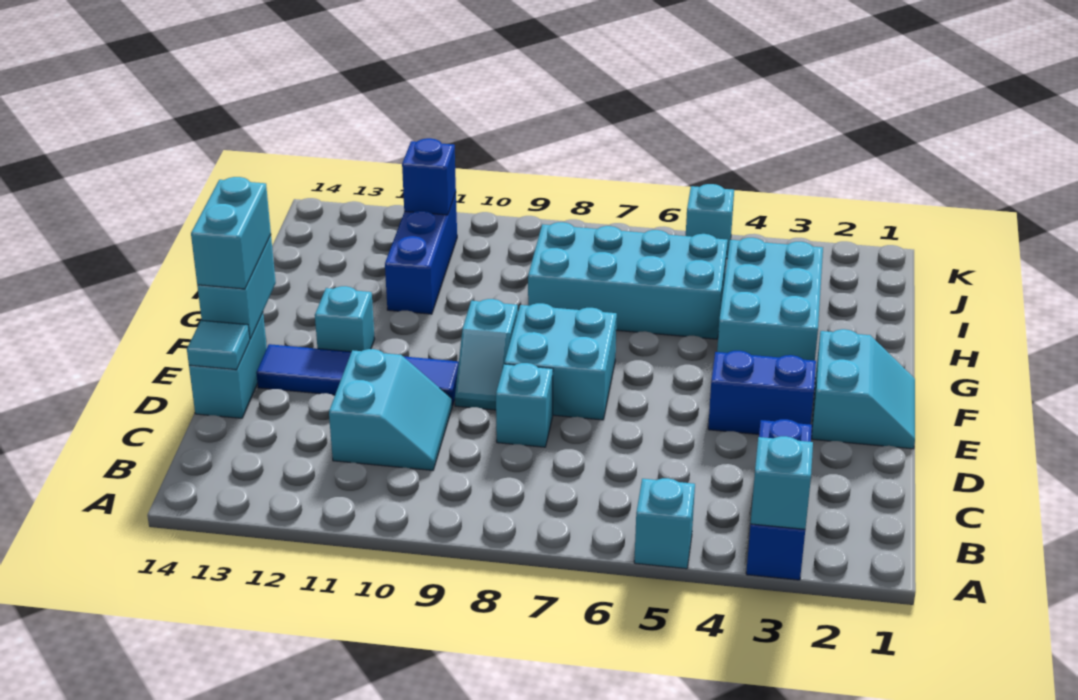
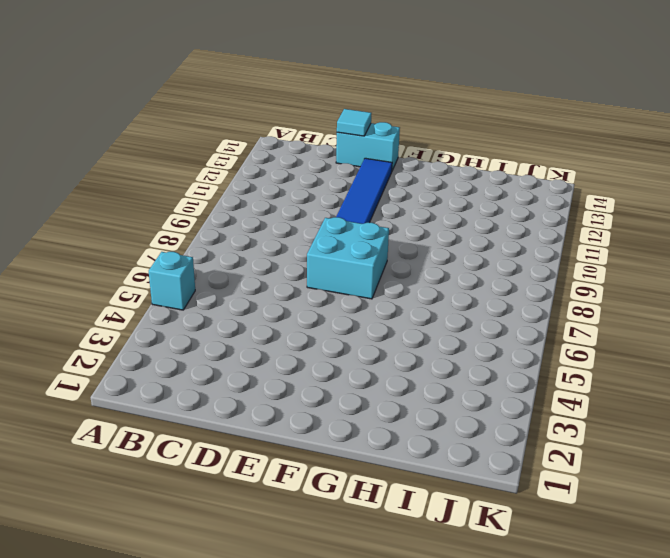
none -> blue brick A3:C3 level 1
none -> cyan slope C10:D11 level 1 top 11
none -> cyan brick D8 level 1

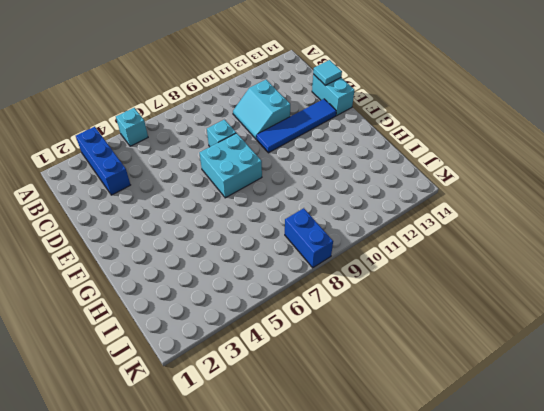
blue brick J8:K8 level 1 -> blue brick E3:E4 level 1
none -> cyan slope E1:F2 level 1 top 2
none -> cyan slope E9:F9 level 1 top F
none -> cyan brick F12 level 1

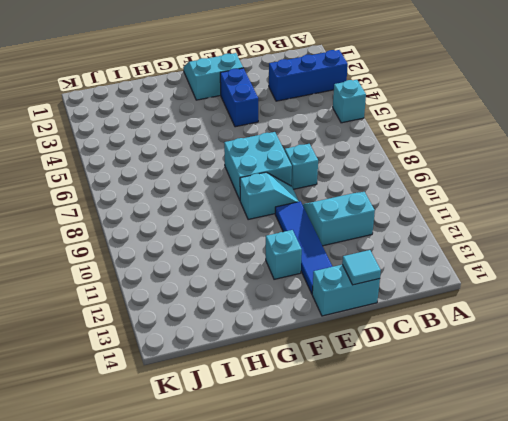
none -> cyan brick G3:I4 level 1
none -> cyan brick H5:I8 level 1
none -> blue brick H11:J11 level 1

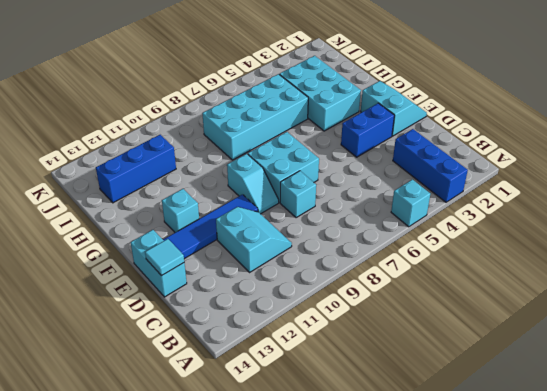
blue brick I11:I13 level 1 -> blue brick H11:J11 level 1
none -> cyan brick K5 level 1
none -> cyan brick A3 level 2
none -> cyan brick E14:F14 level 2

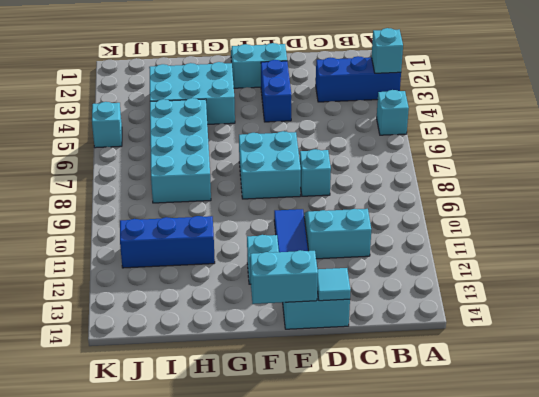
none -> cyan slope E9:F9 level 1 top F
none -> blue brick J11 level 2
none -> cyan brick E14:F14 level 3

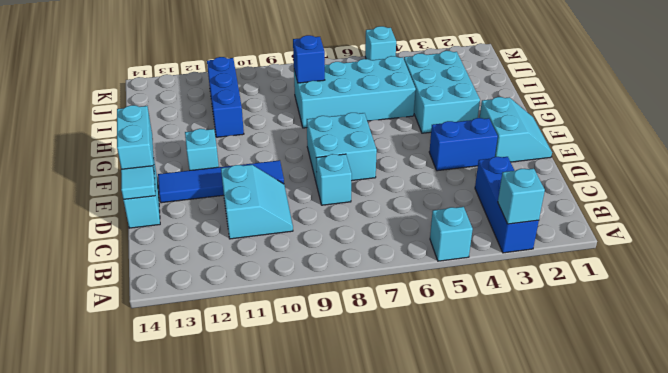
blue brick I8 level 2 -> blue brick J11 level 2
none -> cyan slope E9:F9 level 1 top F
none -> cyan brick E14:F14 level 3

